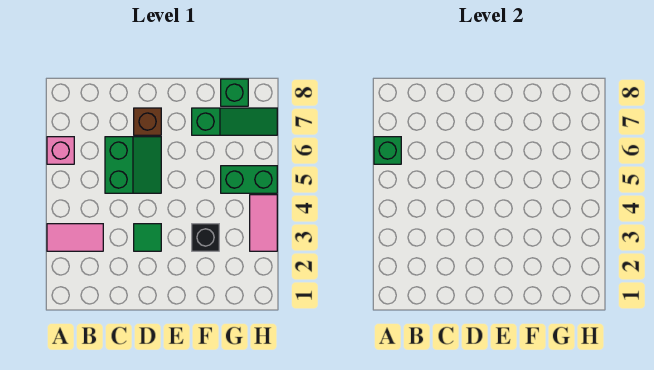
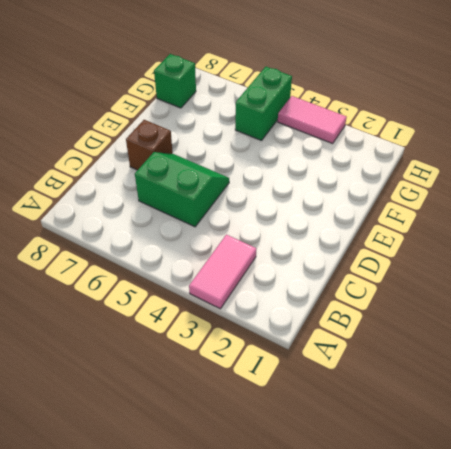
none -> pink brick A6 level 1
none -> green tile D3 level 1

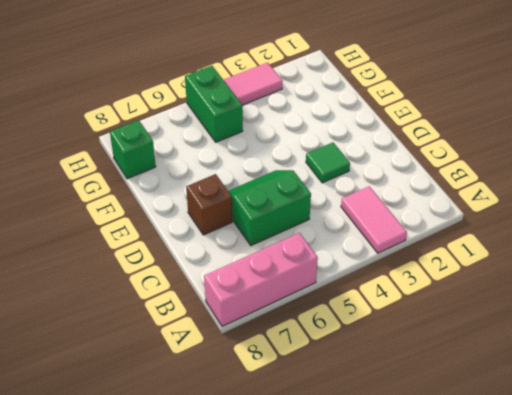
pink brick A6:A8 level 1 -> pink brick A6 level 1
none -> black brick F3 level 1
none -> green slope F7:H7 level 1 top F

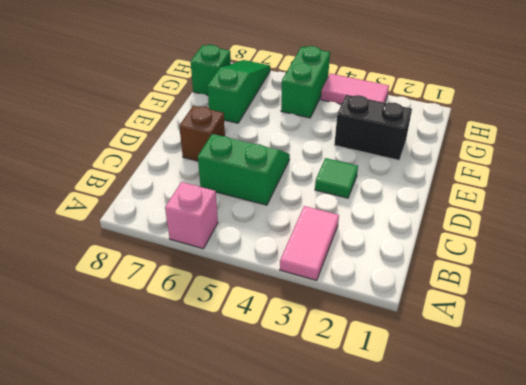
black brick F2:F3 level 1 -> black brick F3 level 1
none -> green brick A6 level 2

